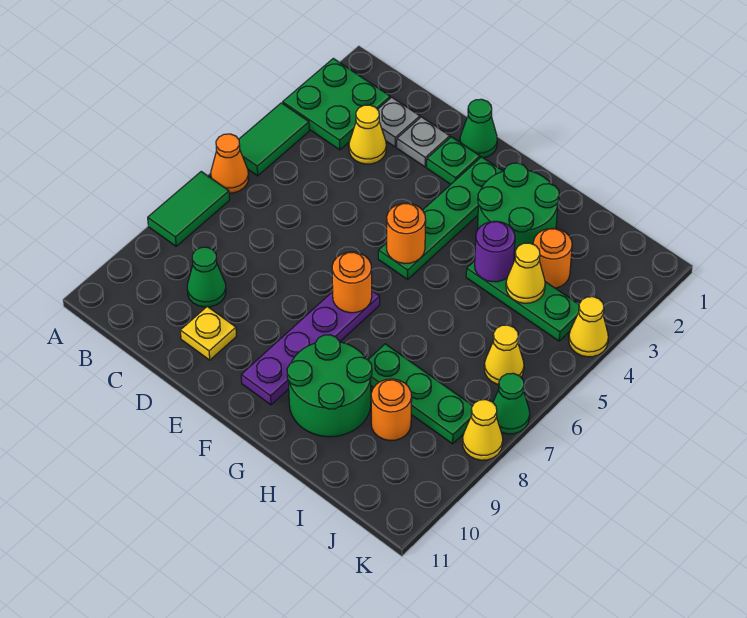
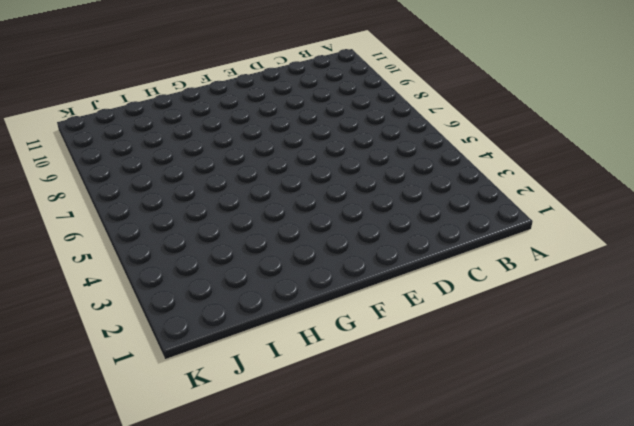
none -> green plate A2:B3 level 1
none -> green tile A4:A5 level 1
none -> orange cone A6 level 1

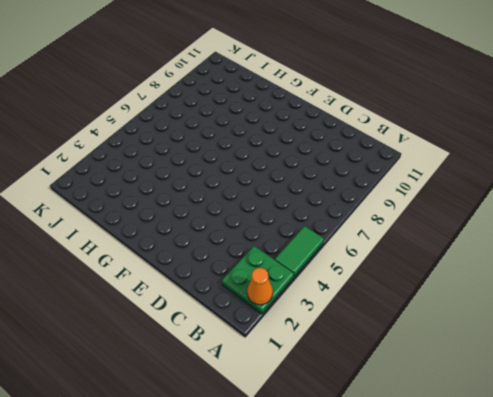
orange cone A2 level 2 -> orange cone A6 level 1
none -> green tile A7:A8 level 1
none -> grey plate C2 level 1
none -> yellow cone C3 level 1

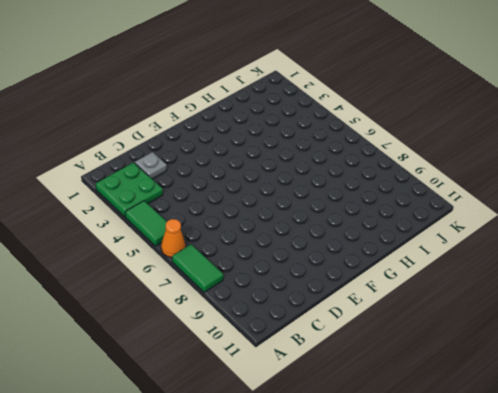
none -> yellow cone C3 level 1
none -> green cone C9 level 1
none -> grey plate D2 level 1

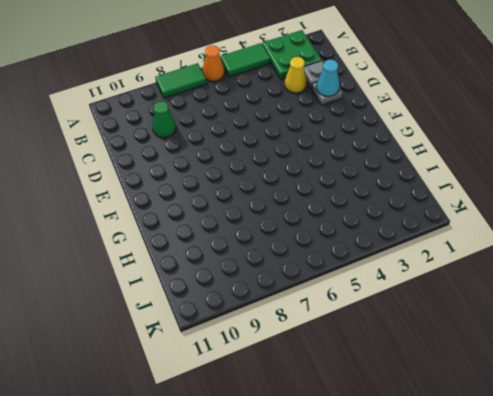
cyan cone D2 level 2 -> none
none -> yellow plate D10 level 1
none -> green cone E1 level 1
none -> green plate E2 level 1

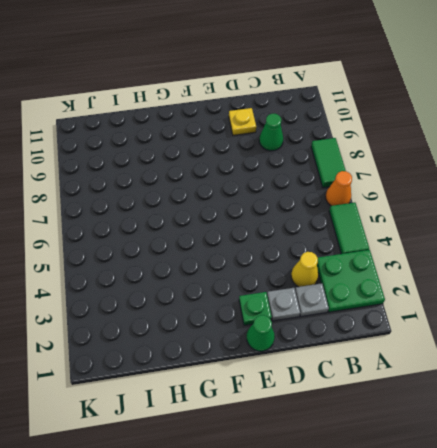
none -> green plate F2:F5 level 1
none -> purple plate F7:F10 level 1
none -> green round brick G2:H3 level 1

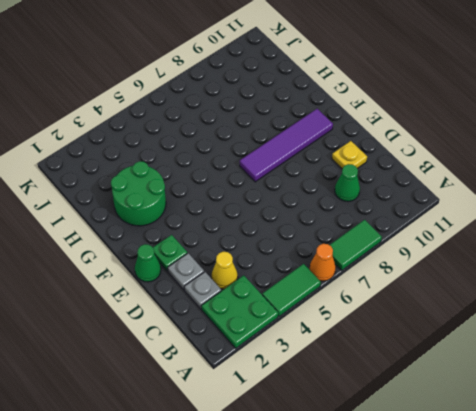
purple tile F7:F10 level 1 -> purple plate F7:F10 level 1
none -> green plate F2:F5 level 1
none -> green round brick G9:H10 level 1
none -> green plate H4:J4 level 1

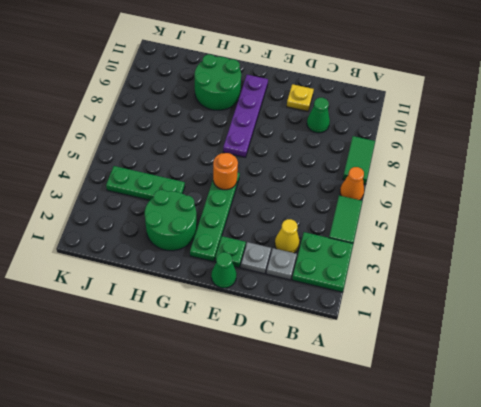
none -> green plate H8:J8 level 1
none -> orange round brick I3 level 1
none -> orange round brick I9 level 1

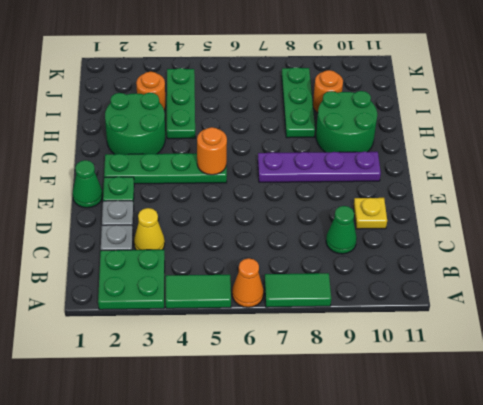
none -> yellow cone J6 level 1
none -> yellow cone K4 level 1
none -> green cone K7 level 1

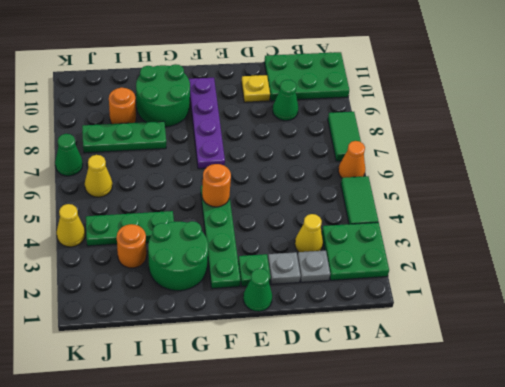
green plate A10:C11 level 1 -> none
none -> yellow cone K8 level 1
none -> orange round brick F7 level 2
none -> purple round brick H4 level 2

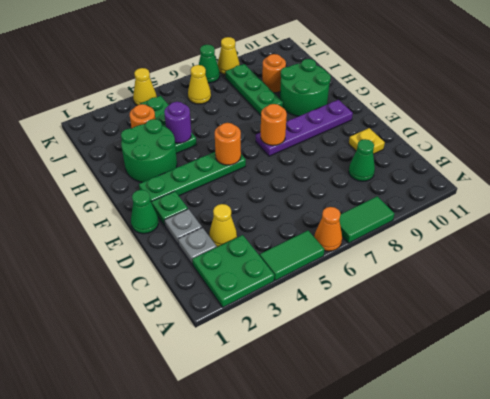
none -> yellow cone I4 level 2

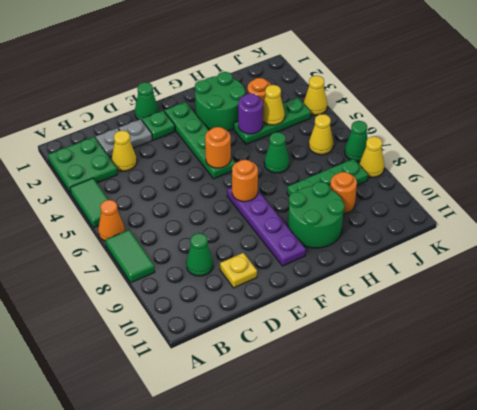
green cone H6 level 1 -> none

